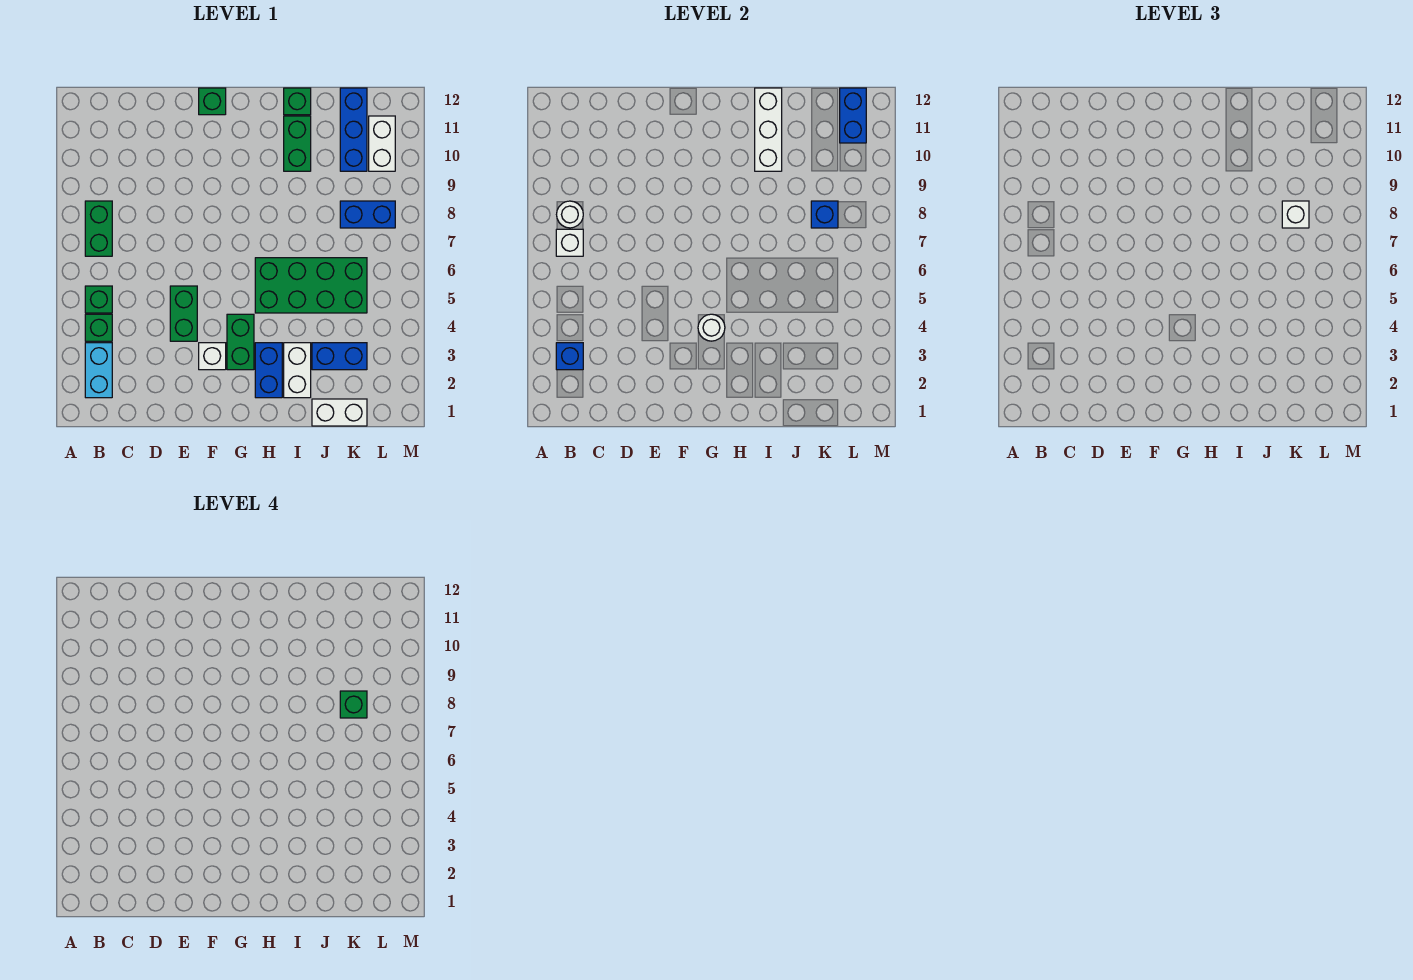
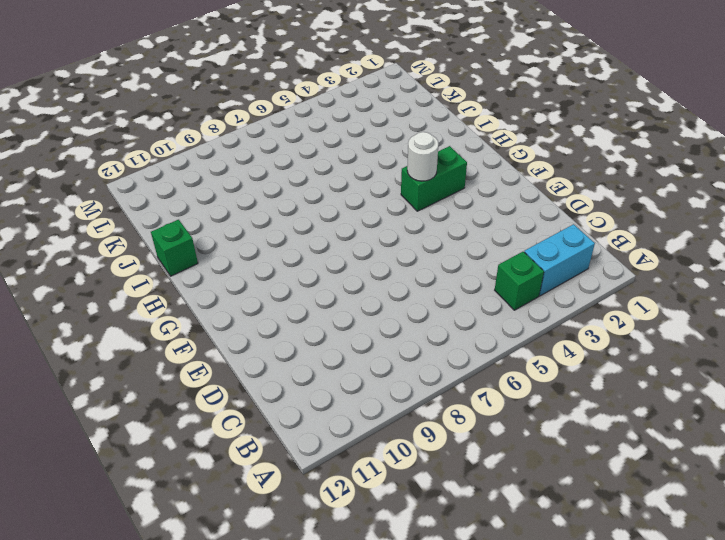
none -> green brick B5 level 1
none -> green brick B7:B8 level 1
none -> green brick E4:E5 level 1

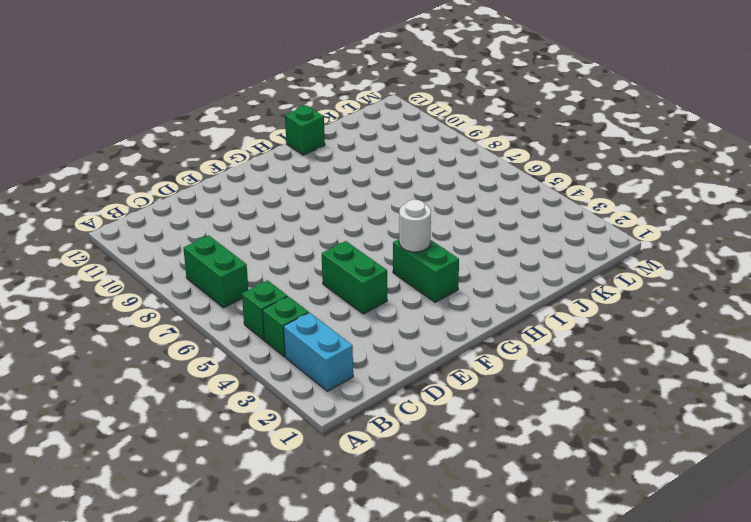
none -> white brick F3 level 1
none -> green brick F12 level 1
none -> blue brick H2:H3 level 1

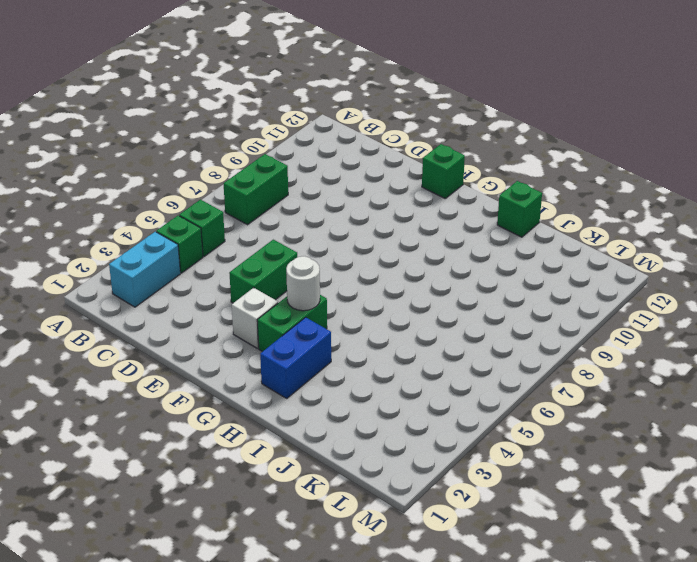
none -> green brick H5:K6 level 1
none -> white brick I2:I3 level 1
none -> green brick I10:I11 level 1

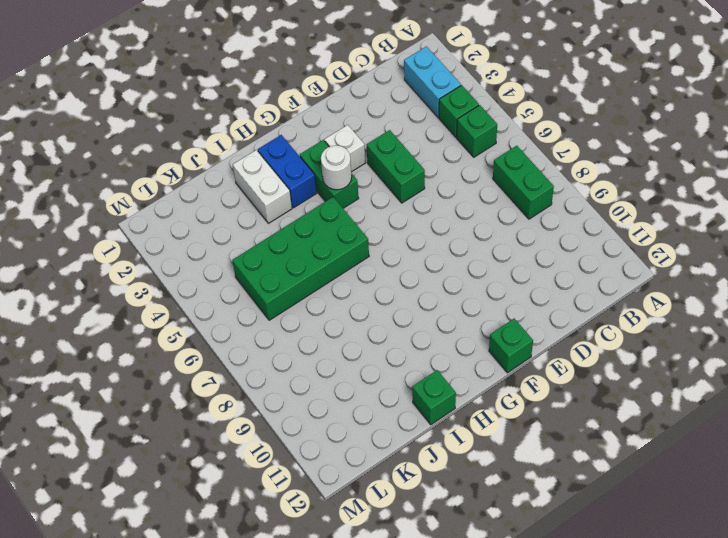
none -> green brick I10:I11 level 1
none -> white brick J1:K1 level 1
none -> blue brick J3:K3 level 1

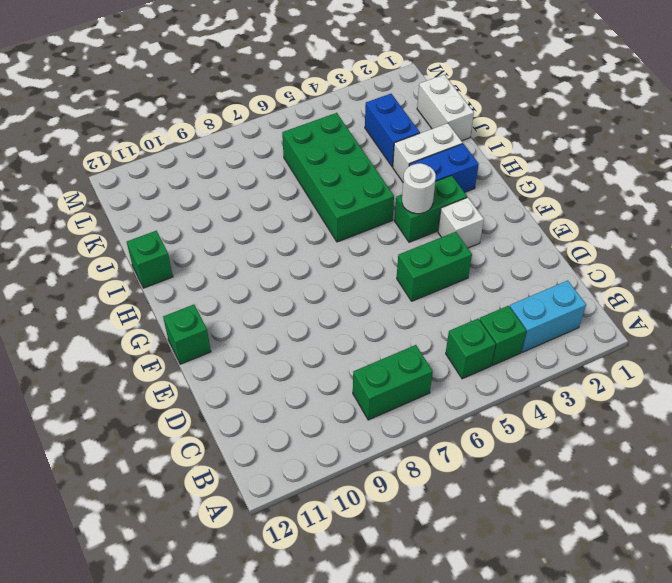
none -> green brick I10:I11 level 1
none -> blue brick K8:L8 level 1
none -> blue brick K10:K12 level 1

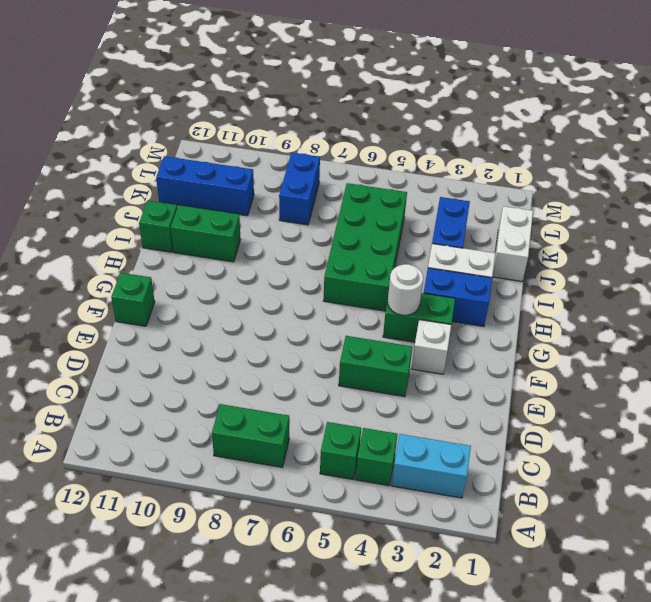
none -> white brick L10:L11 level 1
none -> blue brick B3 level 2
none -> white brick B7 level 2

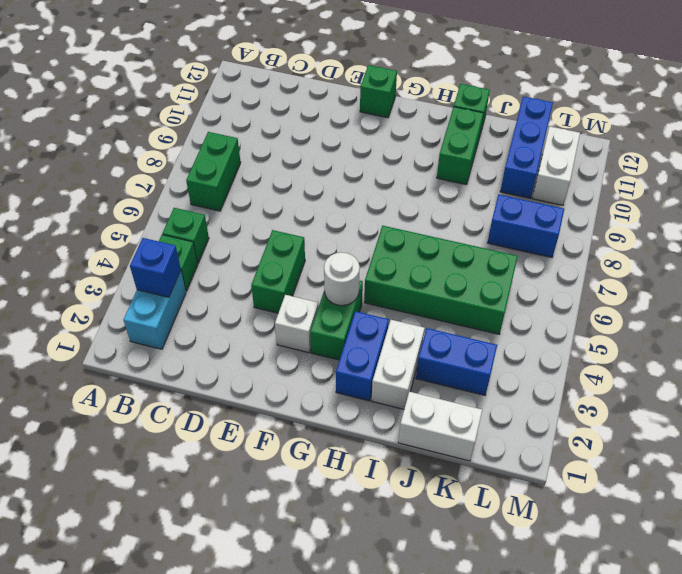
none -> white brick B7 level 2
none -> white round brick B8 level 2
none -> white brick I10:I12 level 2

